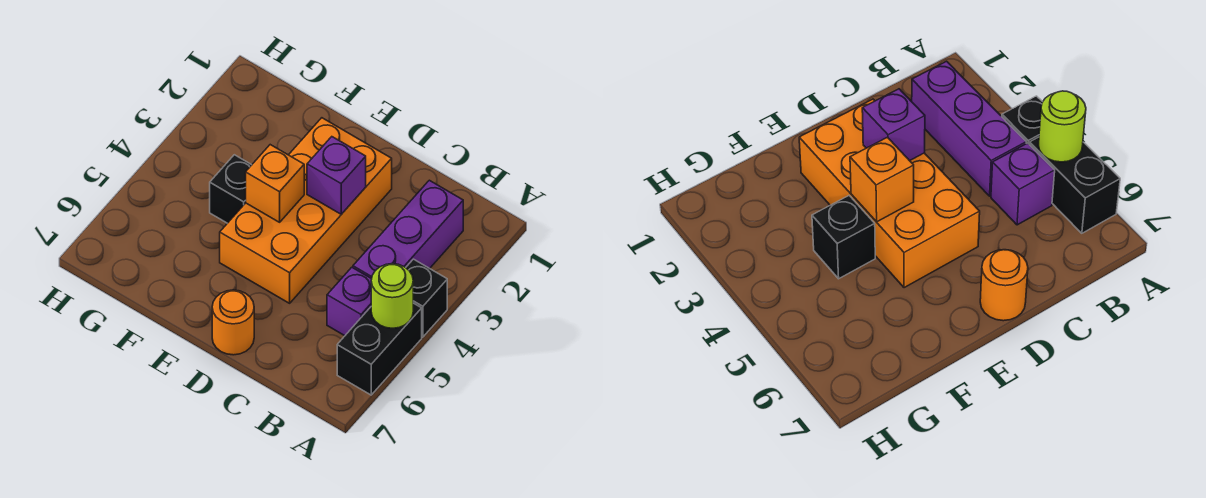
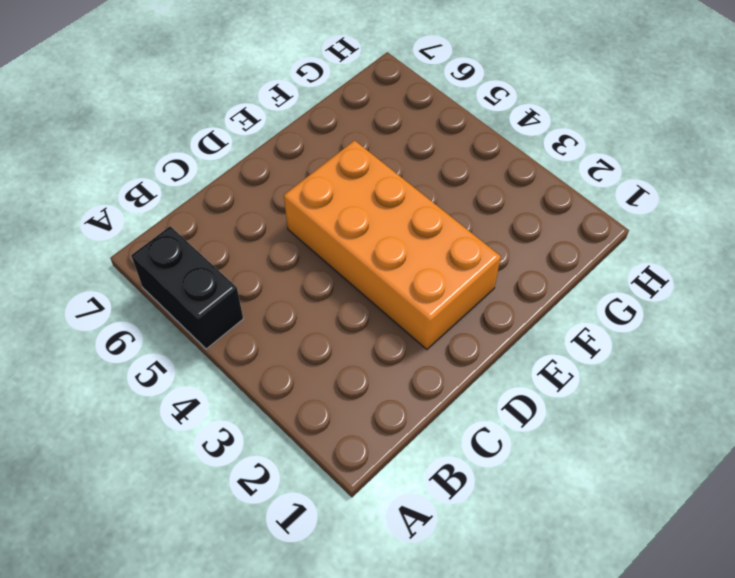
none -> black brick A4 level 1
none -> purple brick B2:B4 level 1

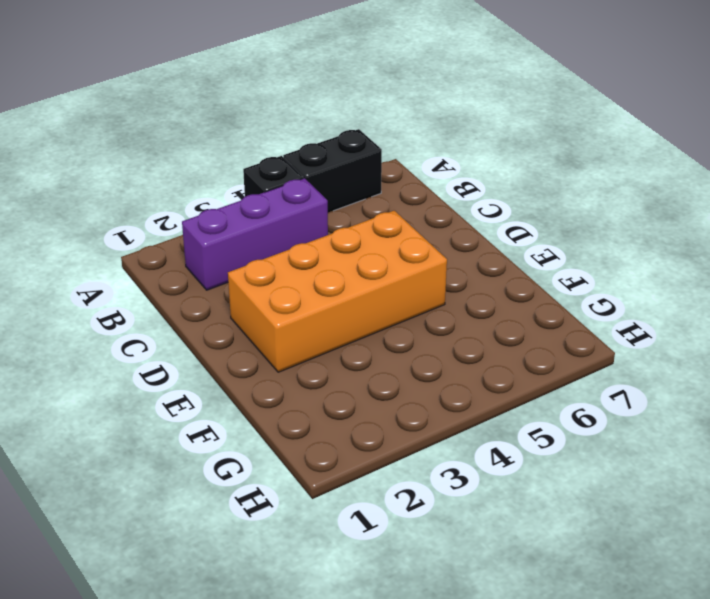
none -> purple brick B5 level 1
none -> orange round brick D7 level 1

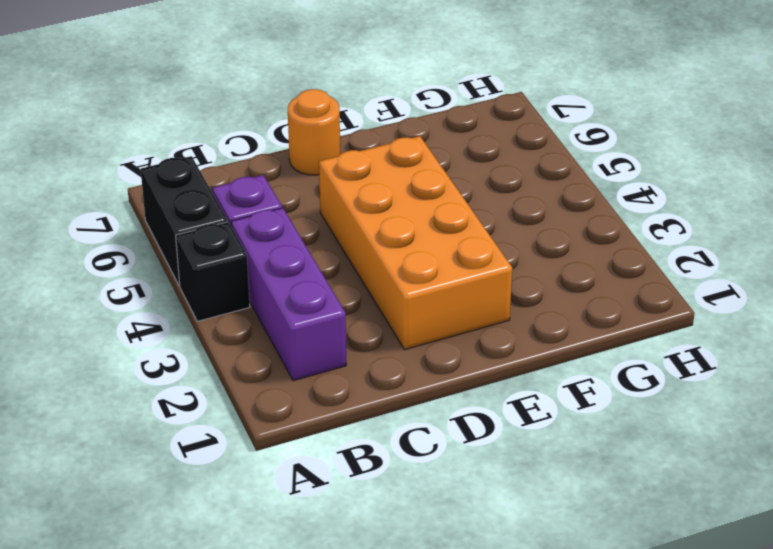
none -> black brick F4 level 1
none -> lime round brick A5 level 2

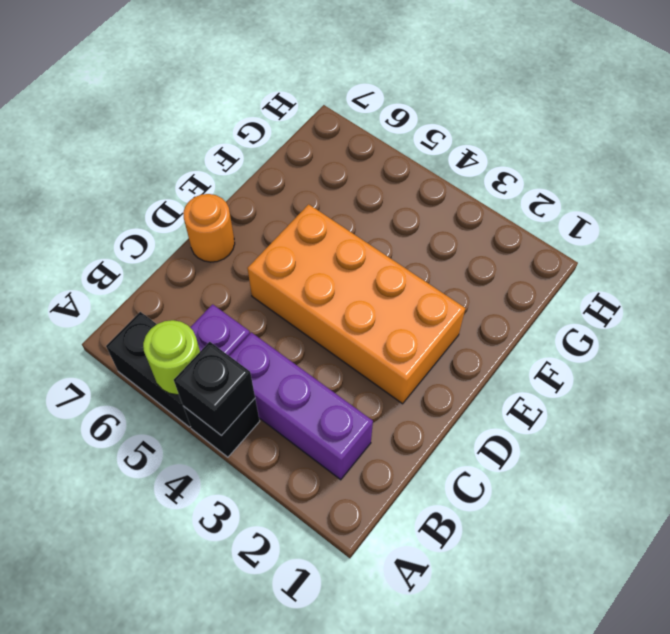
black brick A4 level 2 -> black brick F4 level 1
none -> purple brick D3 level 2
none -> orange brick E4 level 2

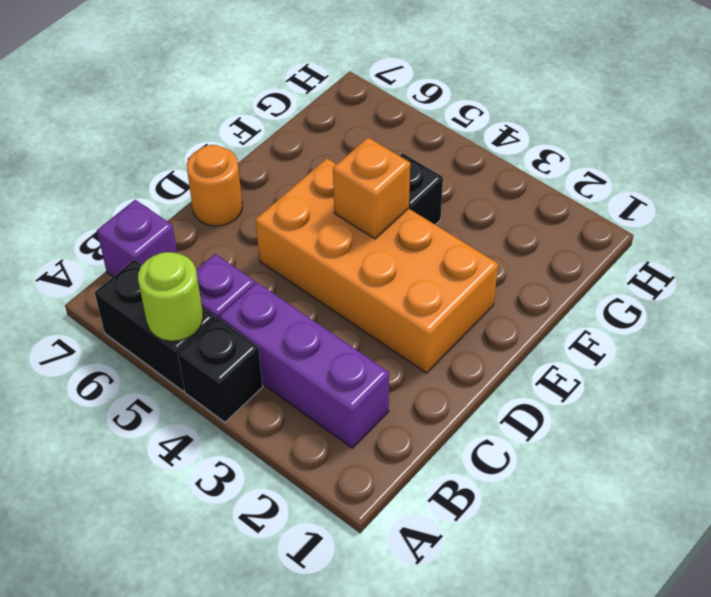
purple brick B7 level 1 -> purple brick D3 level 2

